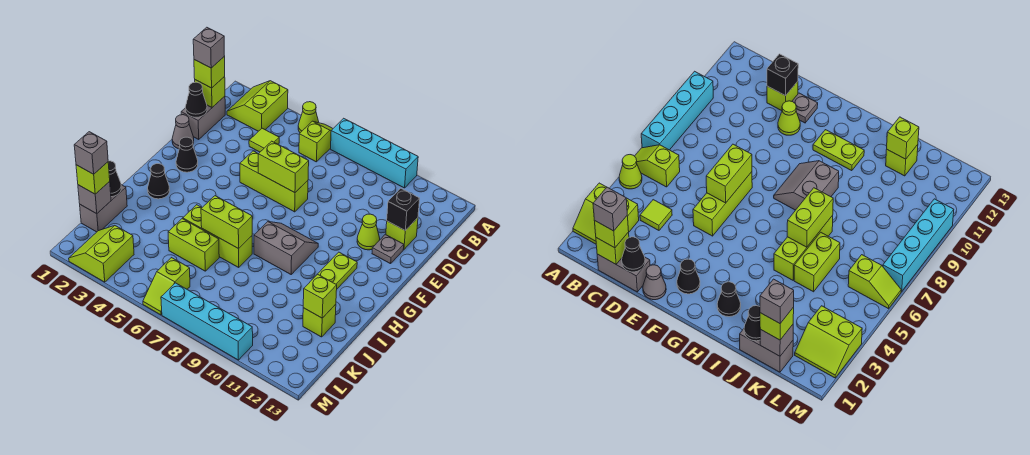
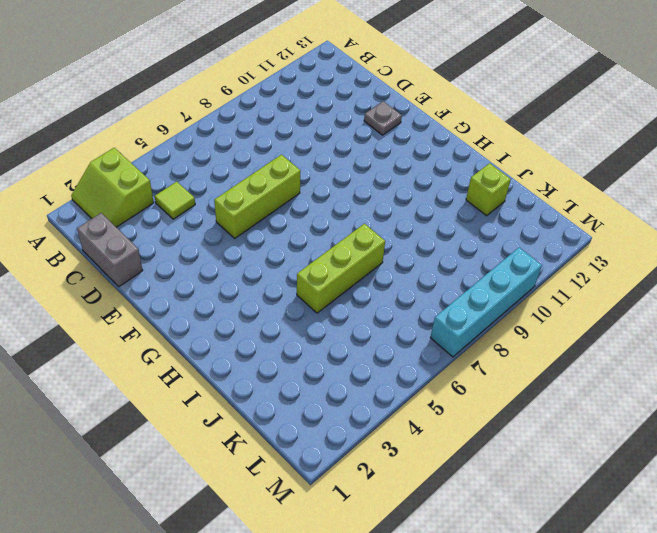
none -> lime cone A5 level 1
none -> lime slope A6:B6 level 1 top B
none -> cyan brick A7:A10 level 1
none -> lime brick D12 level 1

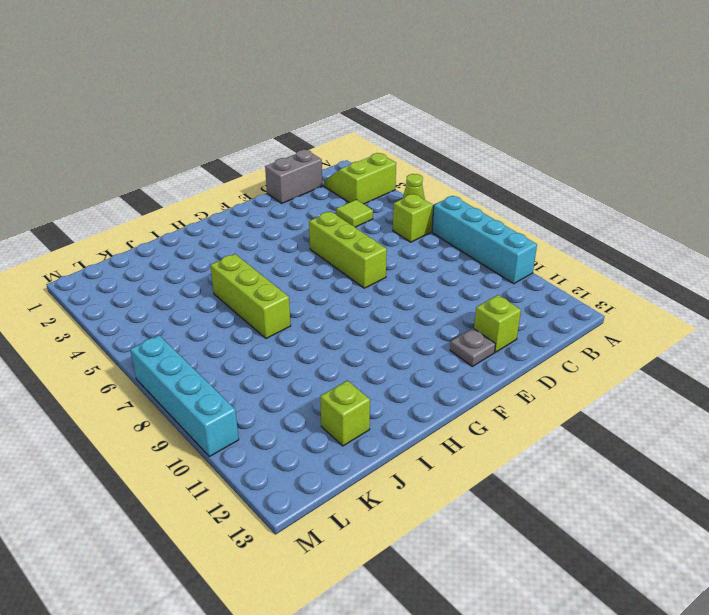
none -> grey cone E1 level 1
none -> lime cone E11 level 1
none -> black cone F2 level 1
none -> grey slope G8:H9 level 1 top H

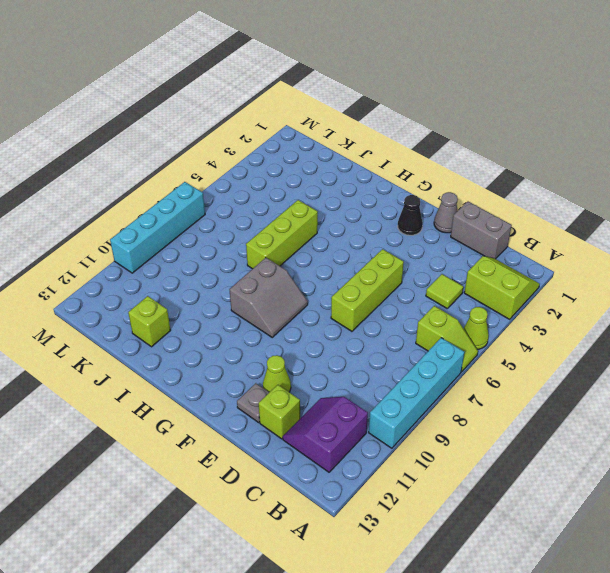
purple slope B11:C12 level 1 top B -> none
none -> lime plate G11:H11 level 1
none -> black cone H2 level 1
none -> grey brick J1:K1 level 1
none -> lime brick J5:J6 level 1

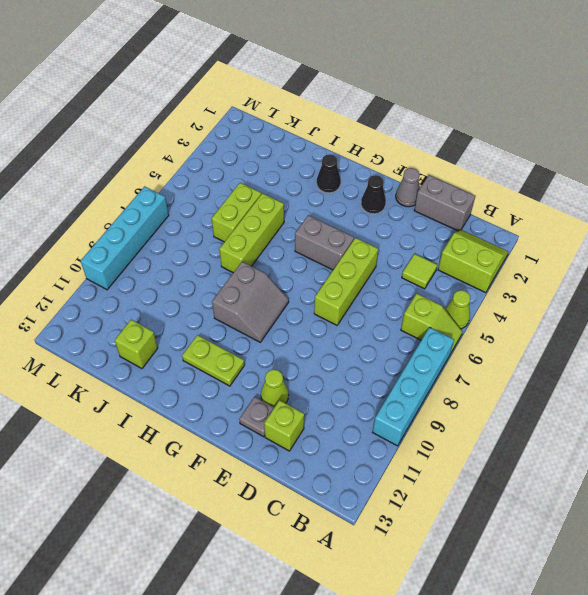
grey brick F5:G5 level 1 -> grey brick J1:K1 level 1
none -> lime slope L2:M3 level 1 top 3
none -> lime slope L6:M6 level 1 top L
none -> lime brick C1 level 2
none -> black cone D1 level 2

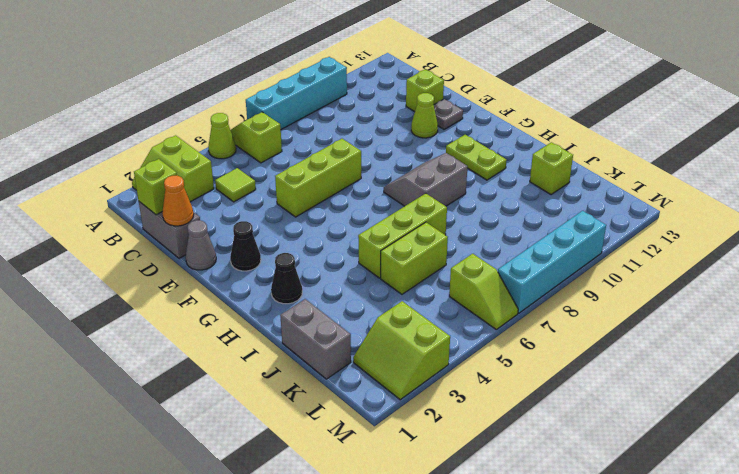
orange cone D1 level 2 -> black cone D1 level 2
none -> black brick D12 level 2
none -> lime brick E6:E7 level 2
none -> lime brick I6:I7 level 2
none -> black cone J1 level 2

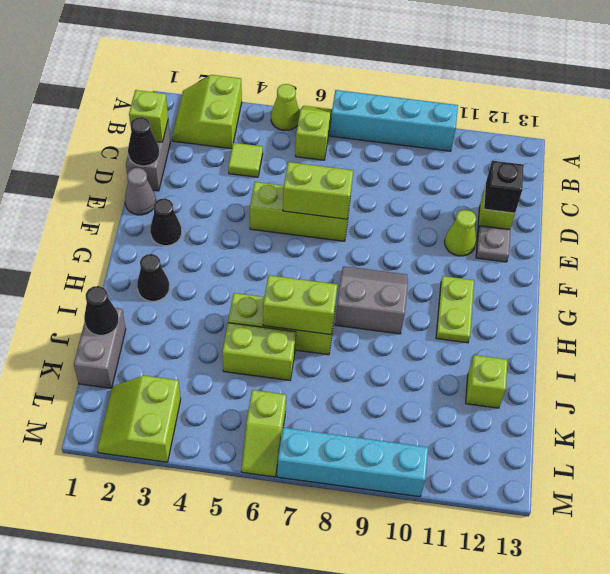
none -> lime brick J12 level 2
none -> grey brick K1 level 2
none -> lime brick C1 level 3
none -> lime brick K1 level 3

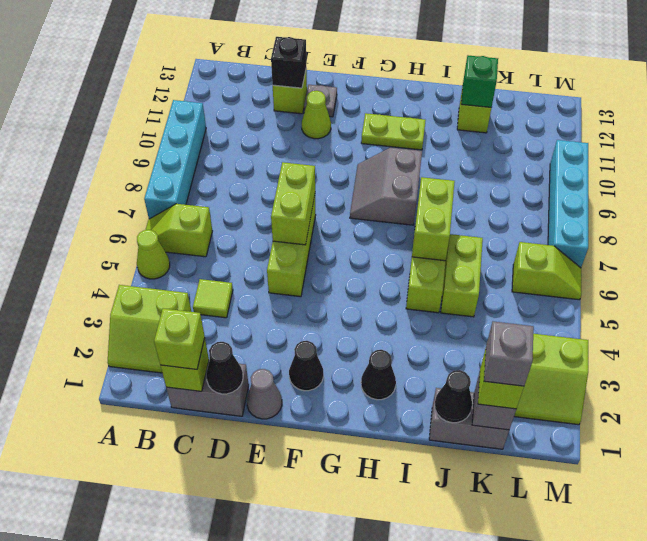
green brick J12 level 2 -> lime brick J12 level 2
none -> grey brick C1 level 4

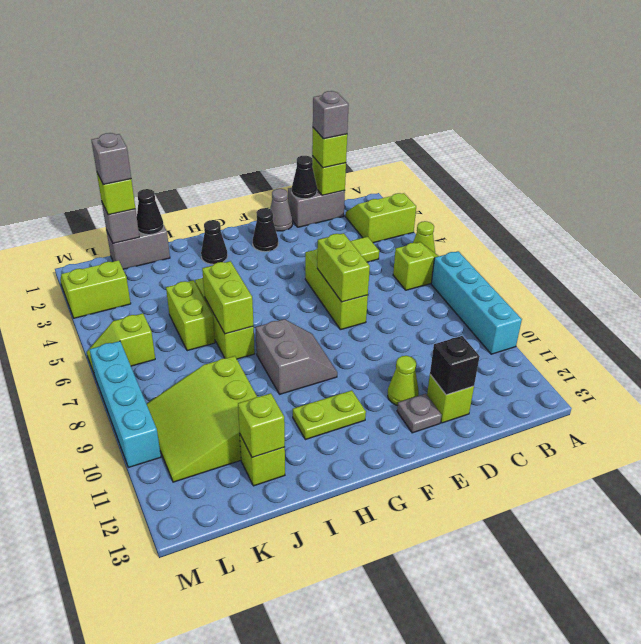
lime slope J9:L11 level 1 top J -> none

